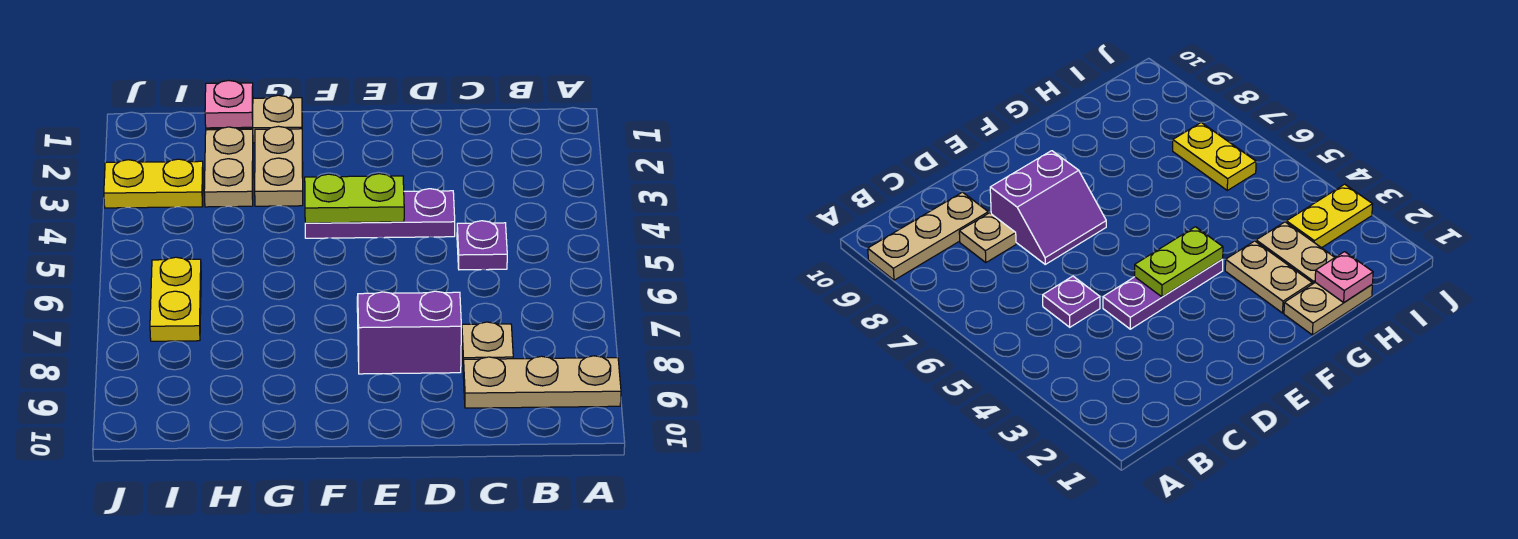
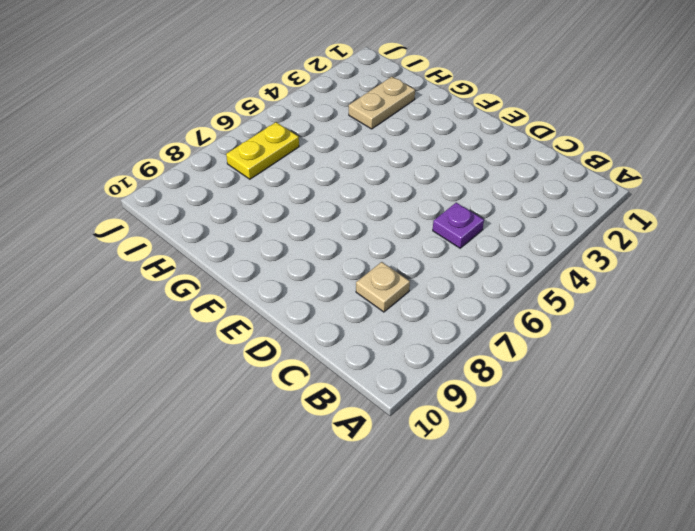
none -> tan plate A9:C9 level 1
none -> purple plate D4:F4 level 1
none -> purple slope D7:E8 level 1 top 8

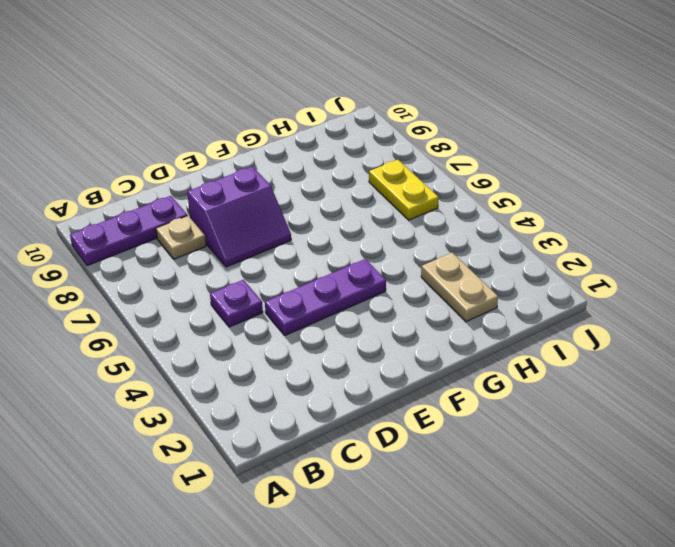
purple plate A9:C9 level 1 -> tan plate A9:C9 level 1
none -> tan plate G1:H1 level 1
none -> tan plate G2:G3 level 1
none -> yellow plate I3:J3 level 1

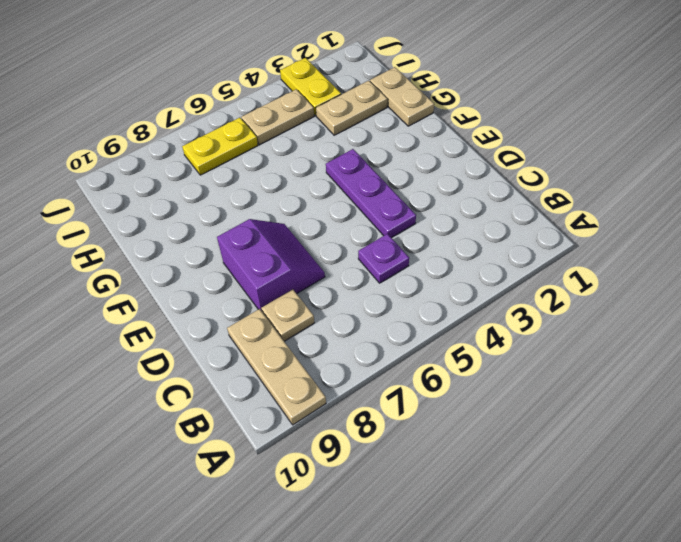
tan plate I4:I5 level 1 -> tan plate G2:G3 level 1
none -> lime plate E4:F4 level 2
none -> pink plate H1 level 2

